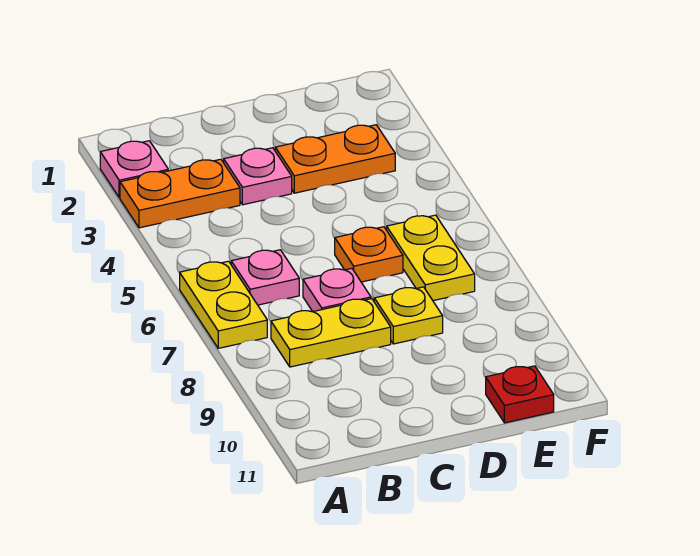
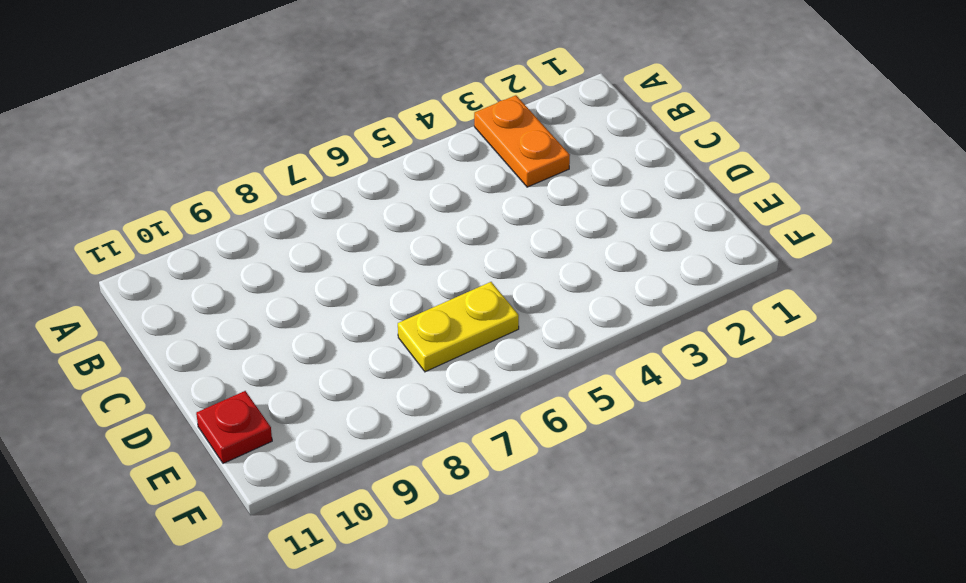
none -> pink plate A2 level 1
none -> yellow plate A6:A7 level 1
none -> pink plate B6 level 1

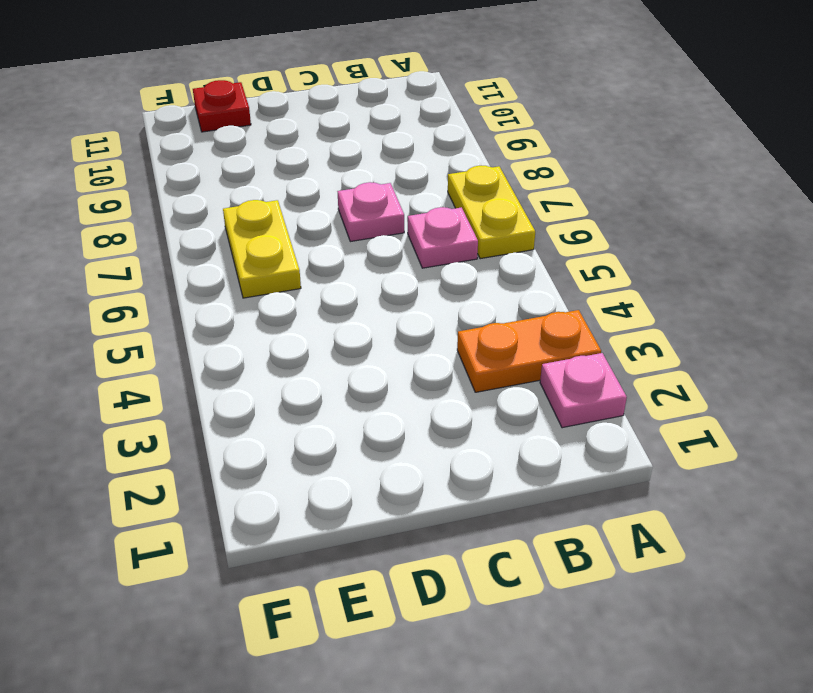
none -> yellow plate B8:C8 level 1
none -> pink plate C3 level 1
none -> orange plate D3:E3 level 1

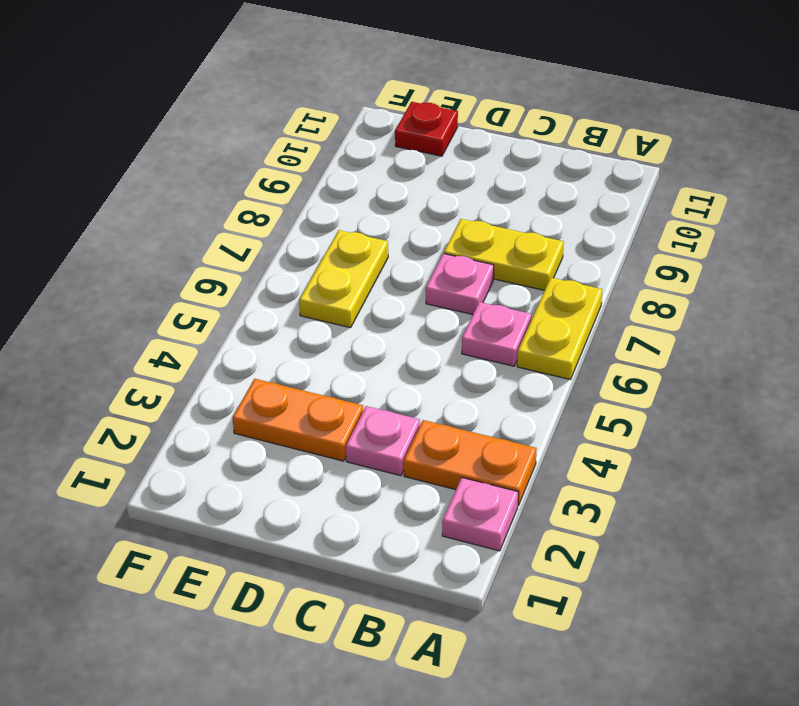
none -> orange plate D6 level 1
none -> yellow plate D8 level 1

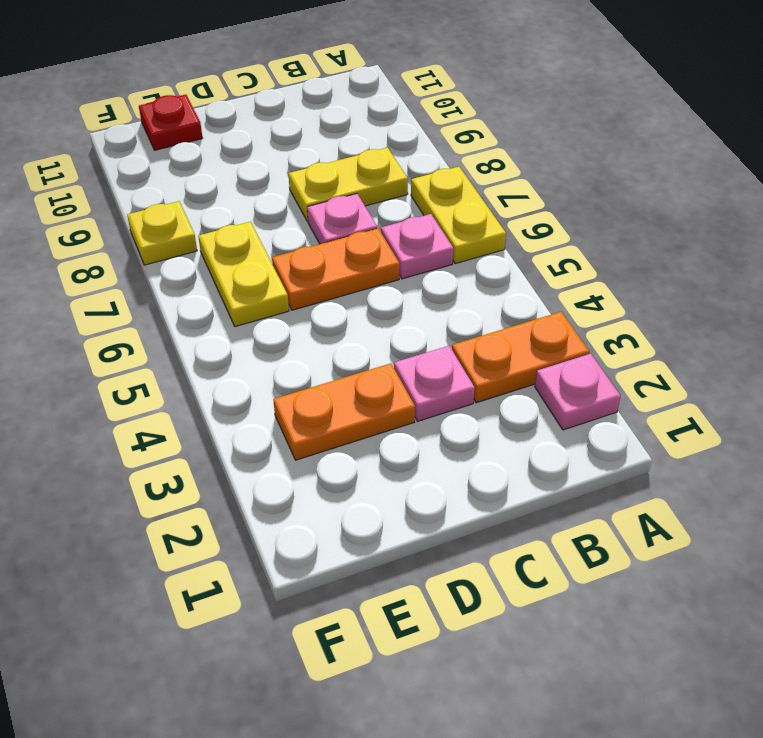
orange plate C6:D6 level 1 -> orange plate D6 level 1
yellow plate F8 level 1 -> yellow plate D8 level 1

